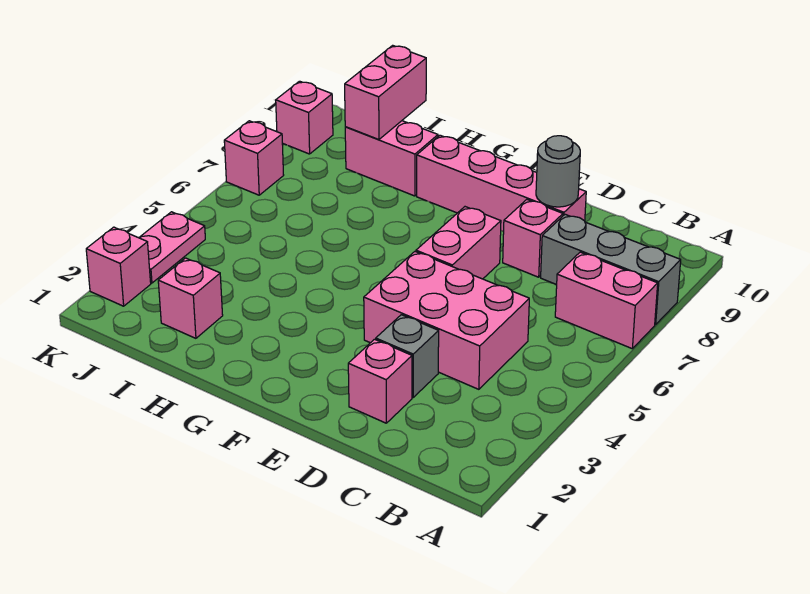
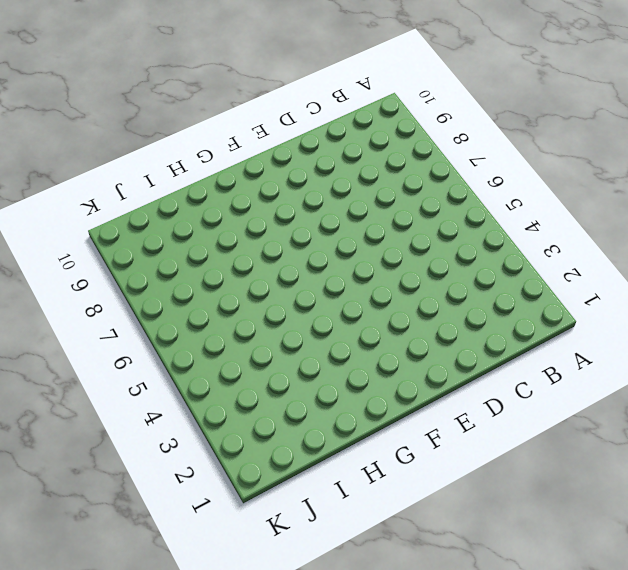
none -> pink brick A7:B7 level 1
none -> grey brick A8:C8 level 1
none -> pink brick C4:E5 level 1

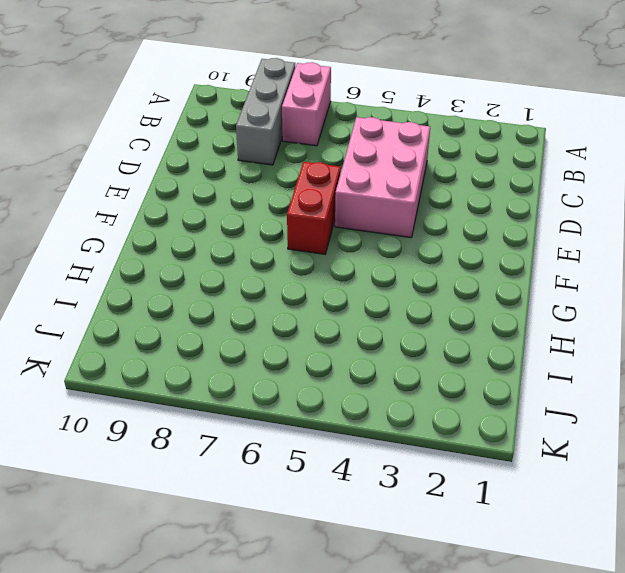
red brick E6:F6 level 1 -> pink brick E6:E7 level 1
none -> pink brick D2 level 1
none -> grey brick D3 level 1
none -> pink brick D8 level 1

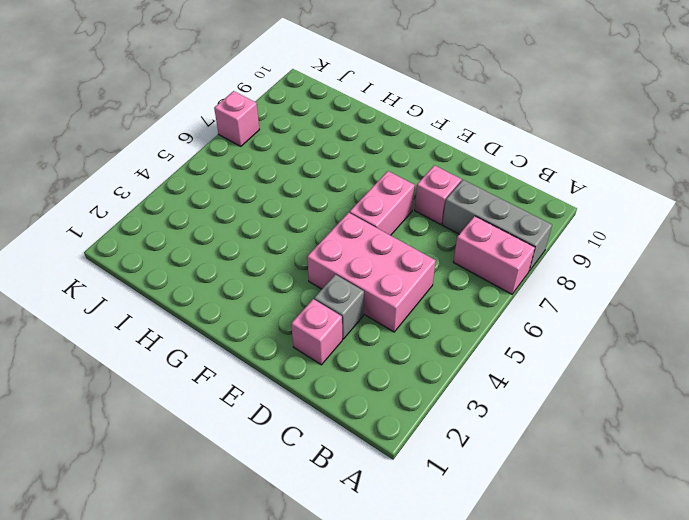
none -> pink brick D9:G9 level 1
none -> pink brick H9:I9 level 1
none -> pink brick I2 level 1

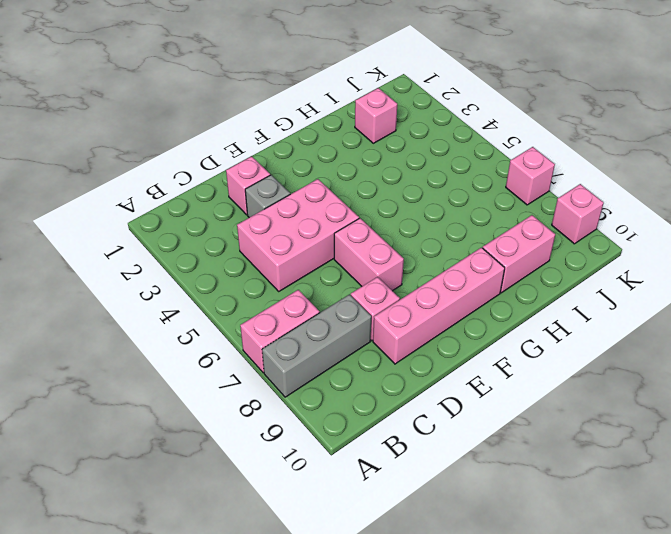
none -> pink brick K2 level 1
none -> pink plate K3:K4 level 1
none -> grey round brick D9 level 2

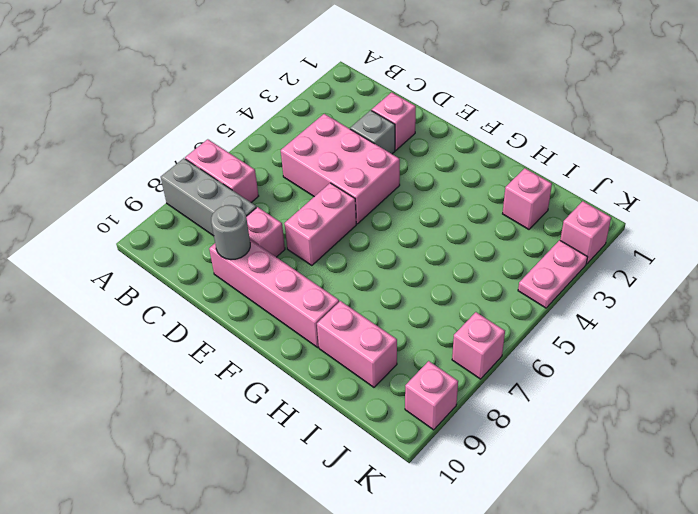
none -> pink brick I9:I10 level 2

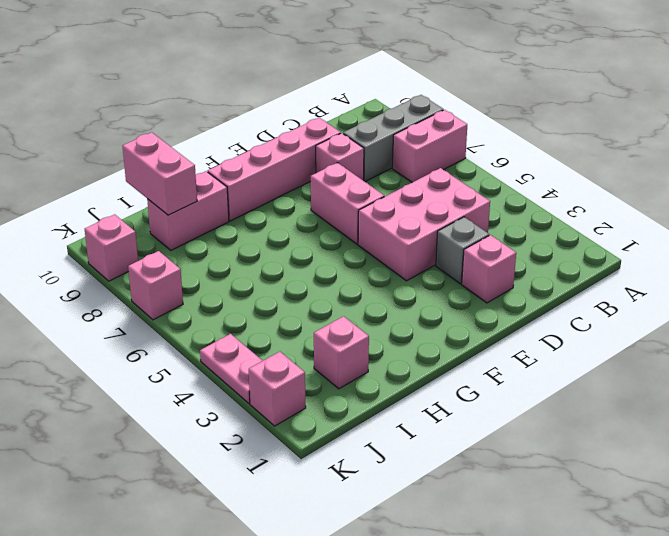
none -> grey round brick D9 level 2

